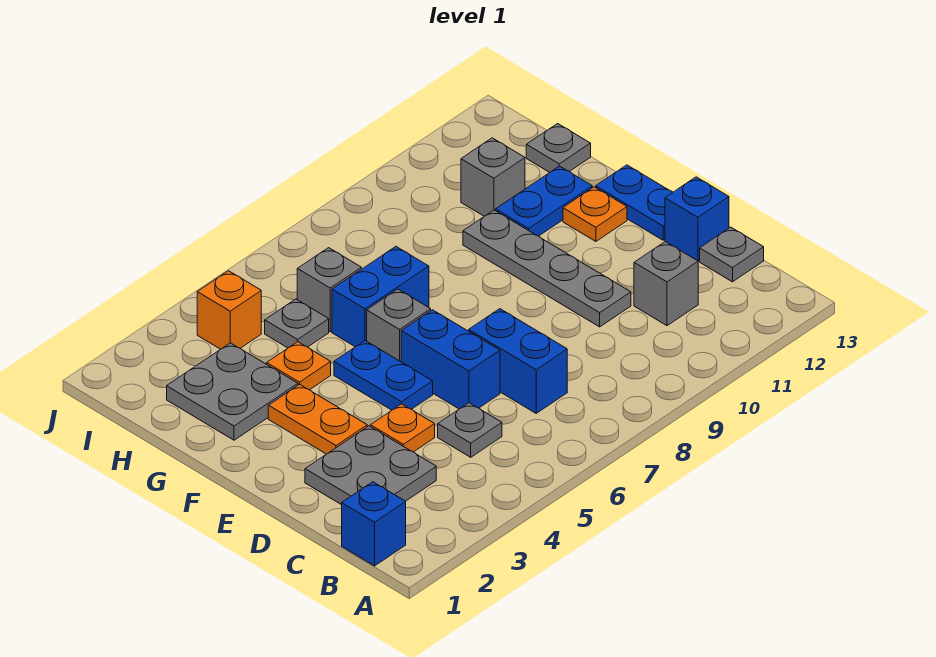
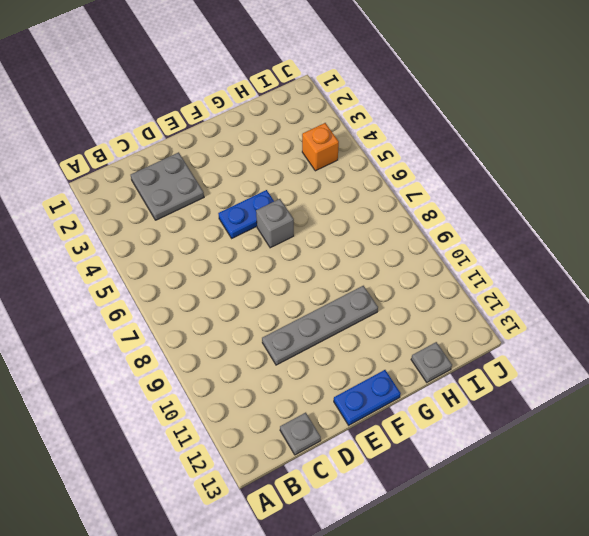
none -> blue brick B1 level 1
none -> grey plate C5 level 1
none -> blue brick C7:D7 level 1

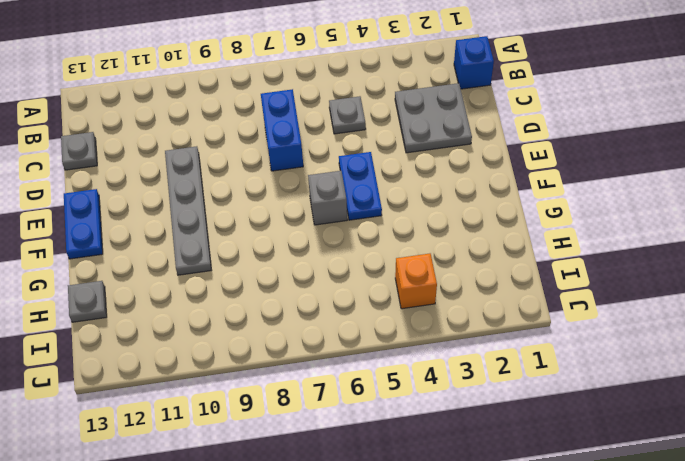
none -> grey brick C11 level 1
none -> orange plate D4 level 1
none -> blue brick D6:E6 level 1

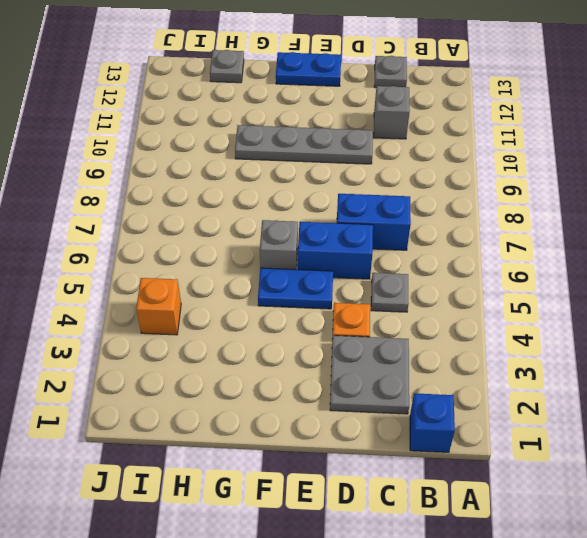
none -> blue brick D13 level 1
none -> orange plate E3:F3 level 1
none -> orange plate F12 level 1

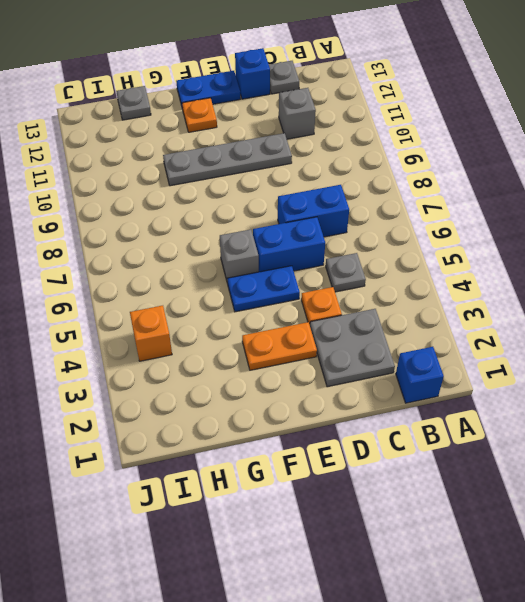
none -> grey plate G2:H3 level 1
none -> orange plate G4 level 1
none -> blue brick G6:G7 level 1

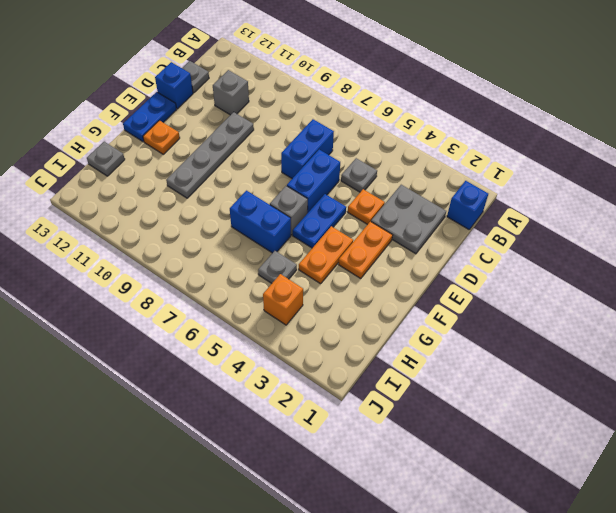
orange plate F4:G4 level 1 -> orange plate G4 level 1
none -> grey plate G2:H3 level 1
none -> blue plate G11:G12 level 1
none -> grey brick H6 level 1

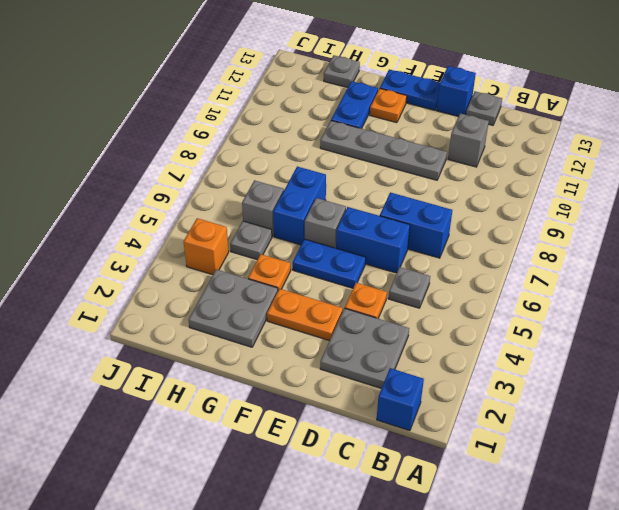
none -> grey brick H11 level 1

